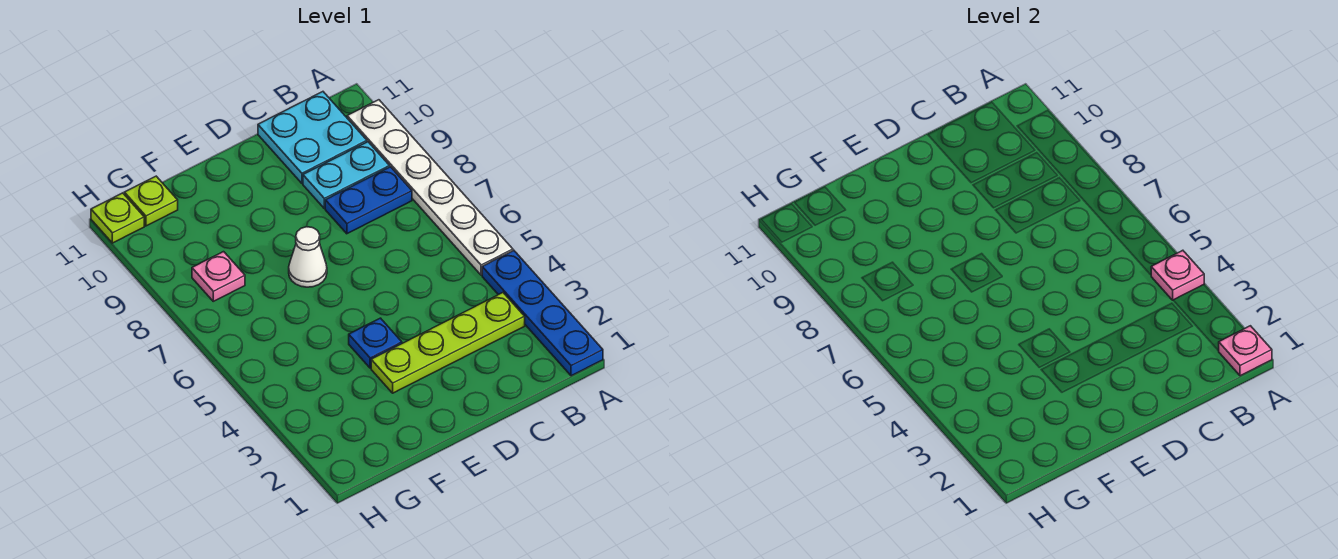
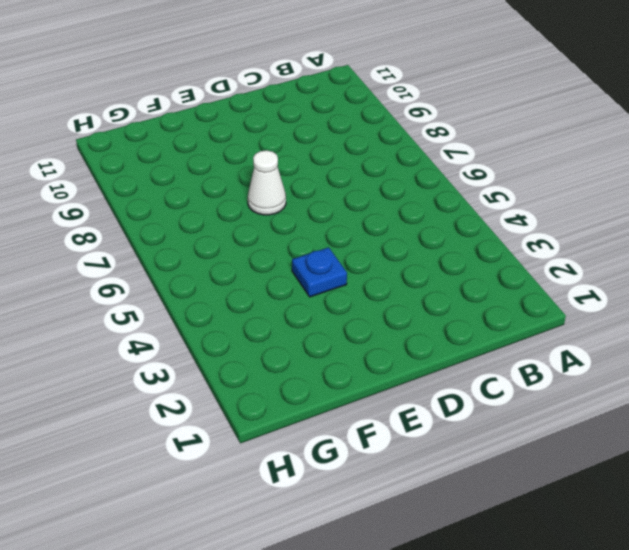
none -> blue plate A1:A4 level 1
none -> white plate A5:A10 level 1
none -> lime plate B3:E3 level 1

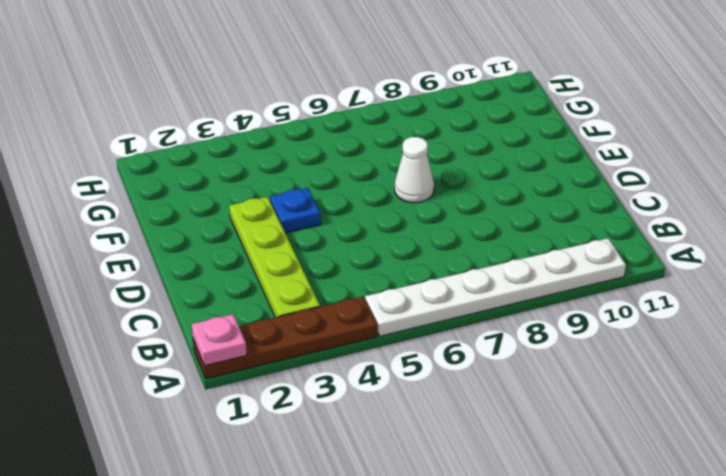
brown plate A1:A4 level 1 -> blue plate A1:A4 level 1
none -> blue plate B8:C8 level 1
none -> cyan plate B9:C9 level 1
none -> cyan plate B10:C11 level 1

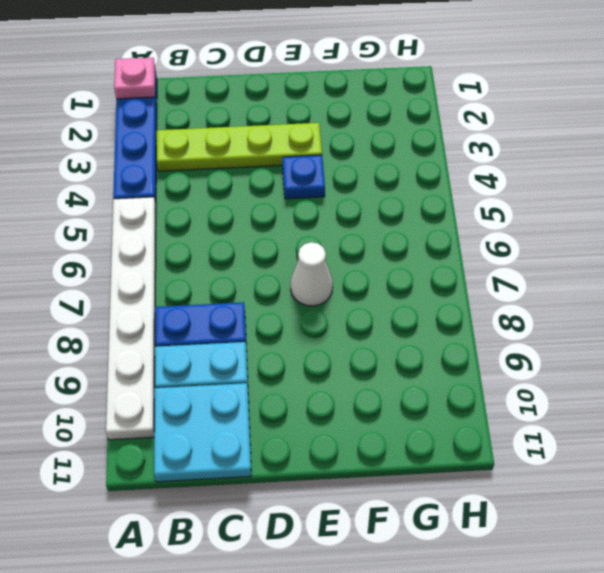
none -> pink plate G8 level 1
none -> lime plate G11 level 1
none -> lime plate H11 level 1

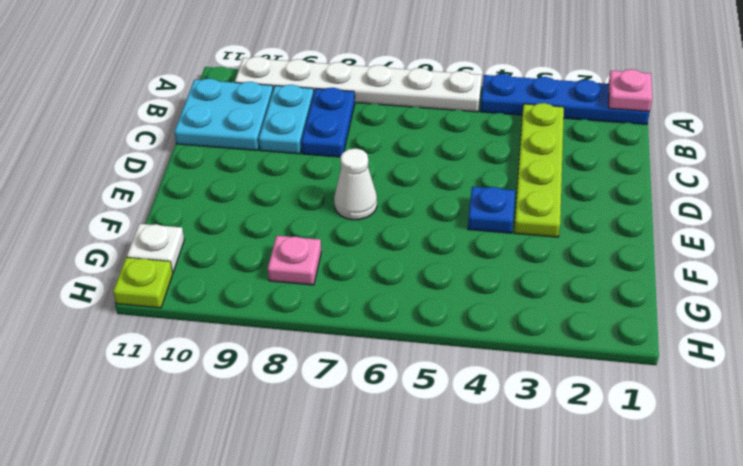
white plate G11 level 1 -> lime plate G11 level 1
none -> pink plate A4 level 2

